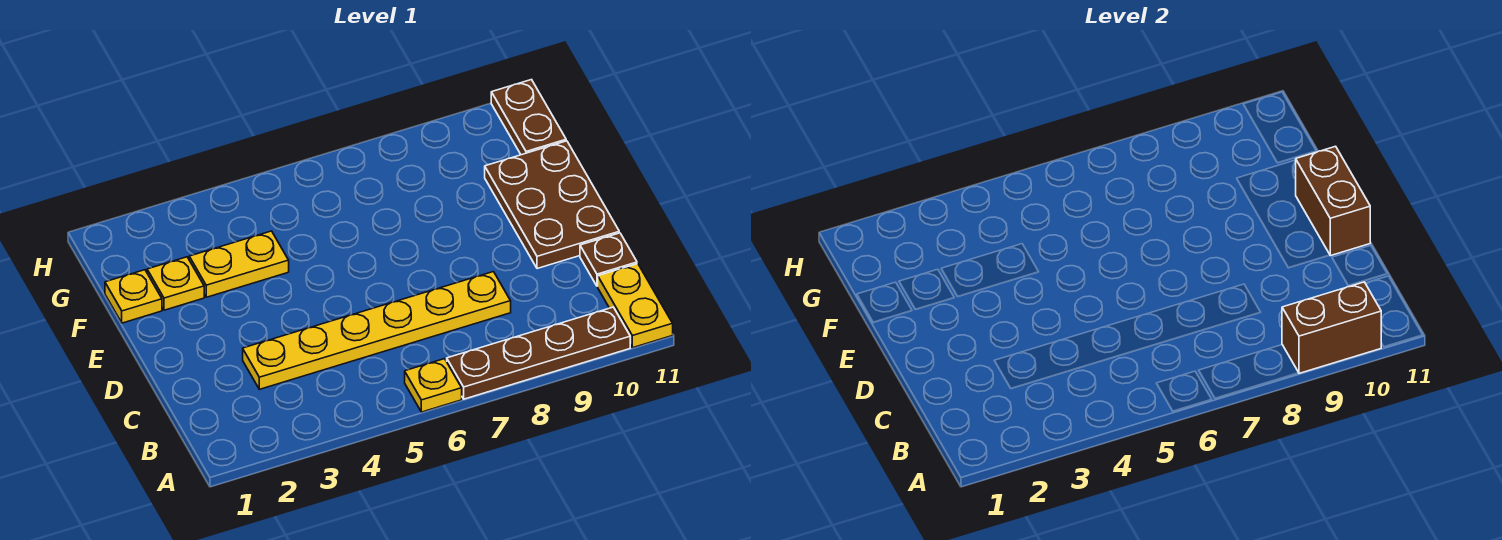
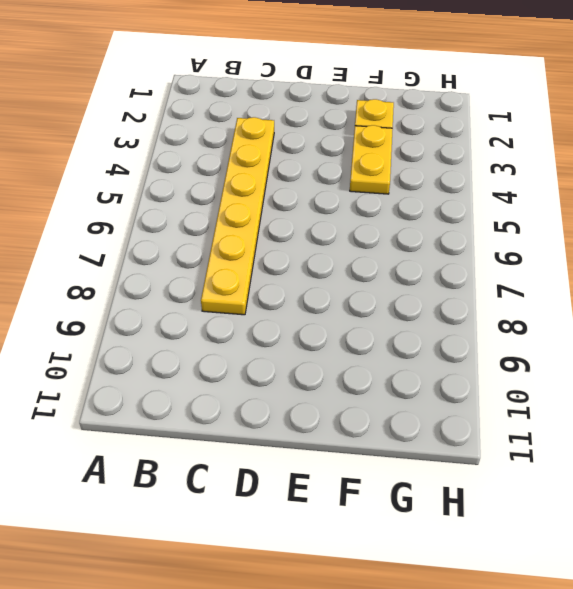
none -> yellow plate A6 level 1
none -> brown plate A7:A10 level 1
none -> yellow plate A11:B11 level 1

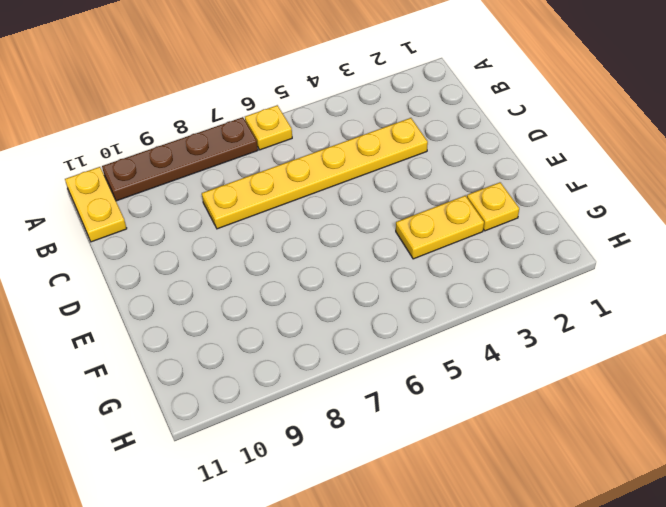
none -> brown plate C11 level 1
none -> brown plate D10:F11 level 1
none -> yellow plate F1 level 1

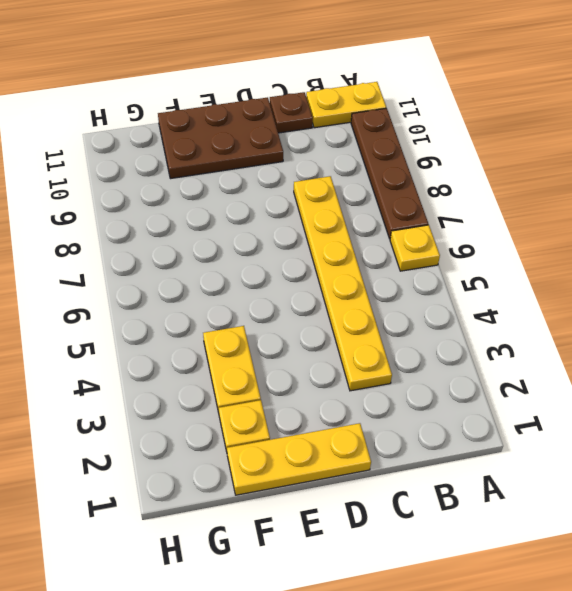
yellow plate D1:F1 level 1 -> yellow plate F1 level 1
none -> brown plate G11:H11 level 1
none -> brown brick A9:A10 level 2
none -> brown brick D11:E11 level 2

